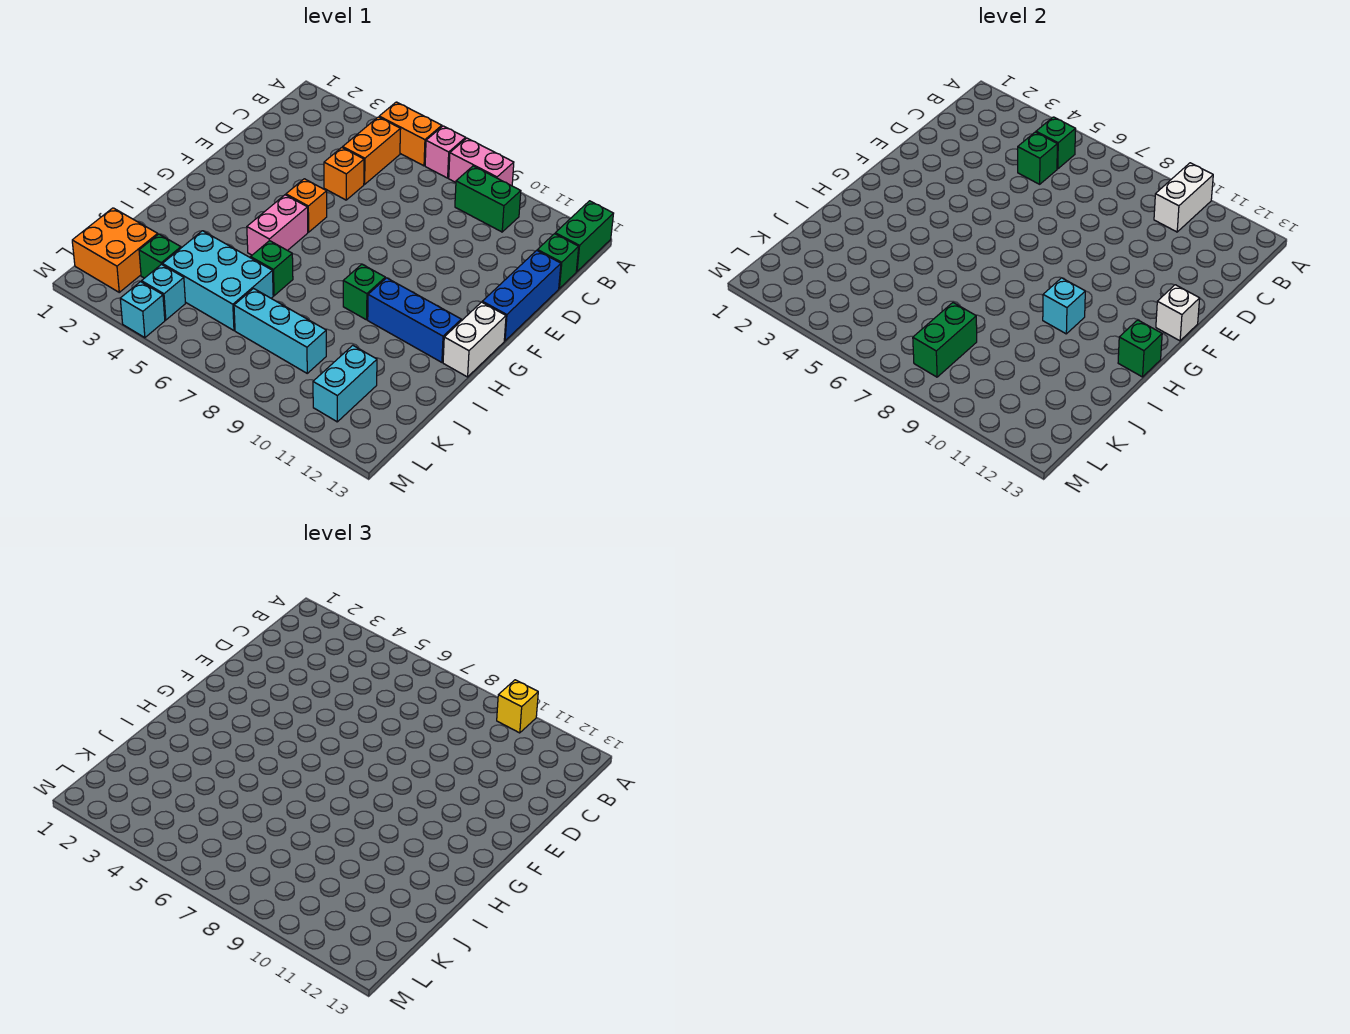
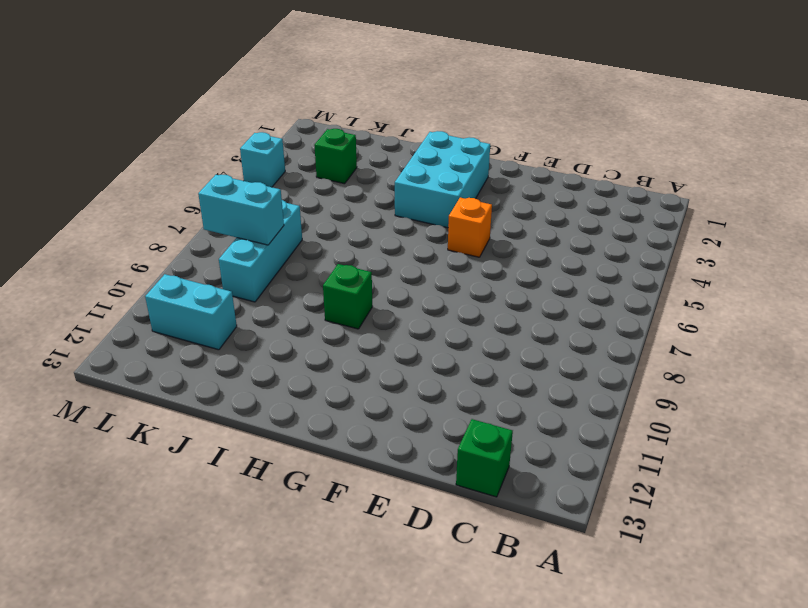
cyan brick G2:H4 level 1 -> cyan brick J4:K6 level 1
cyan brick K8:L8 level 2 -> green brick K8:L8 level 2
none -> orange brick A5:A6 level 1
none -> pink brick A7 level 1
none -> pink brick A8:A9 level 1
none -> green brick A13:B13 level 1

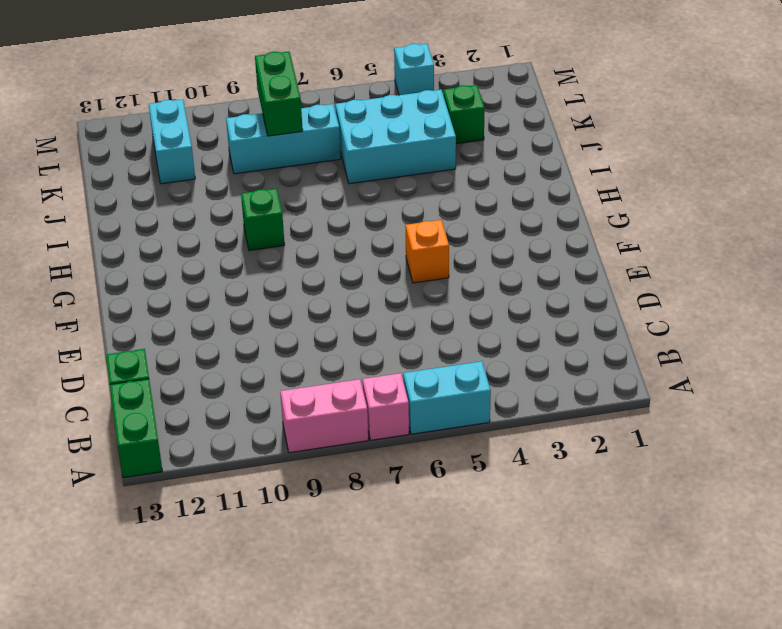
cyan brick A5:A6 level 1 -> orange brick A5:A6 level 1
none -> orange brick B5:C5 level 1
none -> green brick B9:B10 level 1
none -> orange brick D5 level 1
none -> blue brick D13:F13 level 1

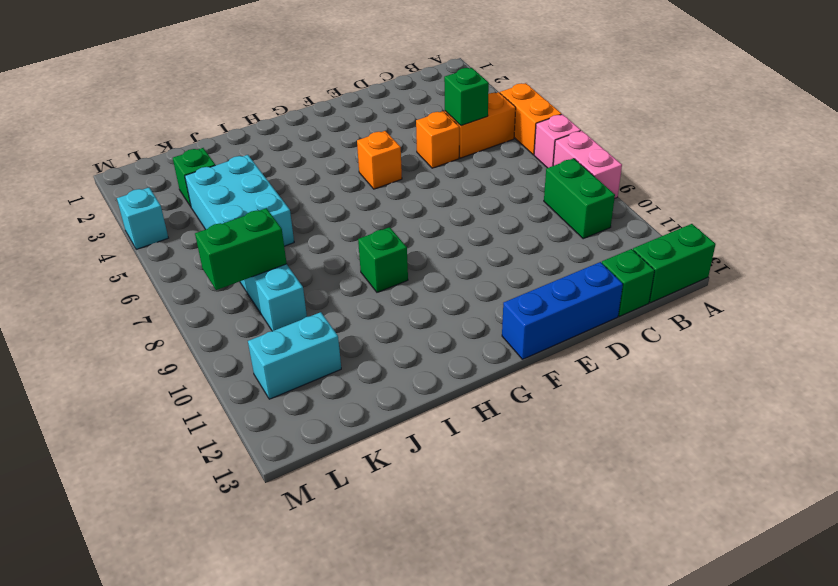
none -> pink brick G5:H5 level 1
none -> white brick G13:H13 level 1
none -> blue brick H10:H12 level 1
none -> green brick I6 level 1

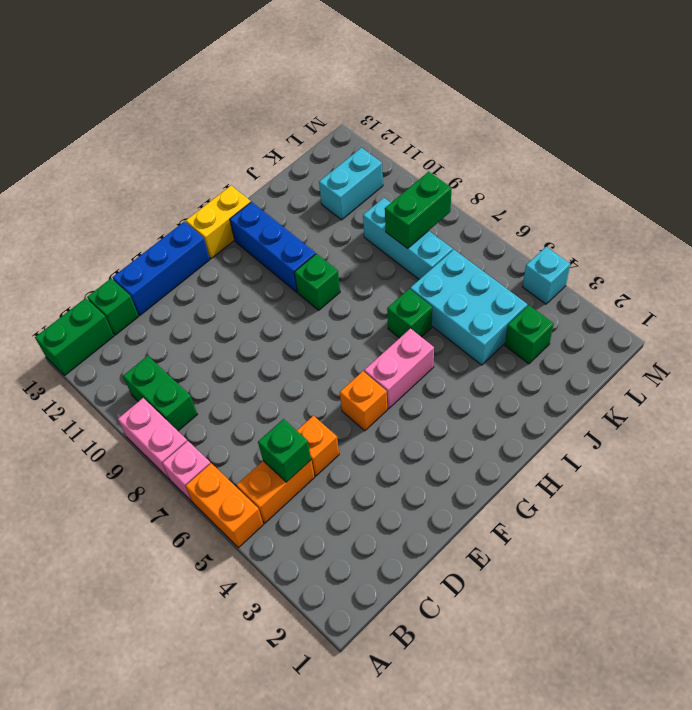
yellow brick G13:H13 level 1 -> white brick G13:H13 level 1
none -> orange brick K1:L2 level 1
none -> cyan brick L4 level 1
none -> white brick A10:B10 level 2
none -> green brick B5 level 2

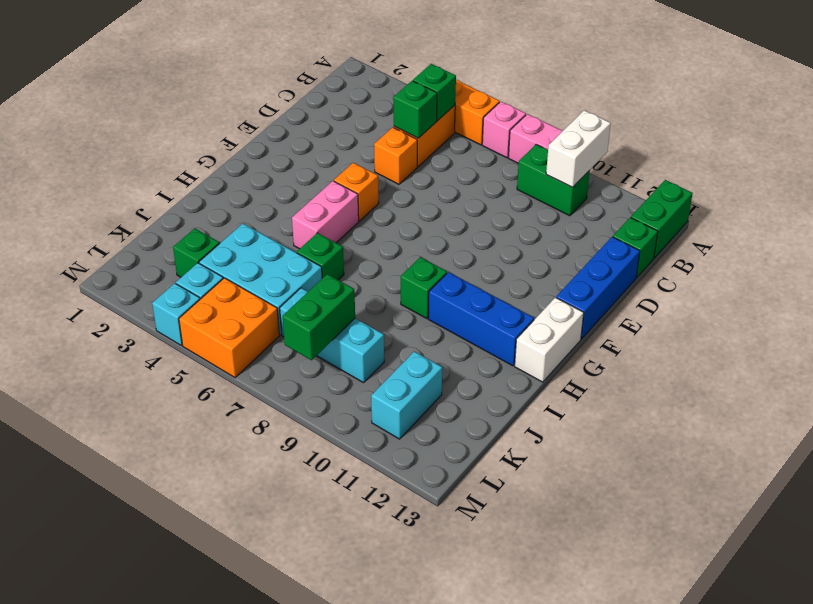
orange brick L5:M6 level 1 -> orange brick K1:L2 level 1
none -> white brick F13 level 2
none -> cyan brick H10 level 2
none -> green brick H13 level 2
none -> yellow brick A10 level 3

